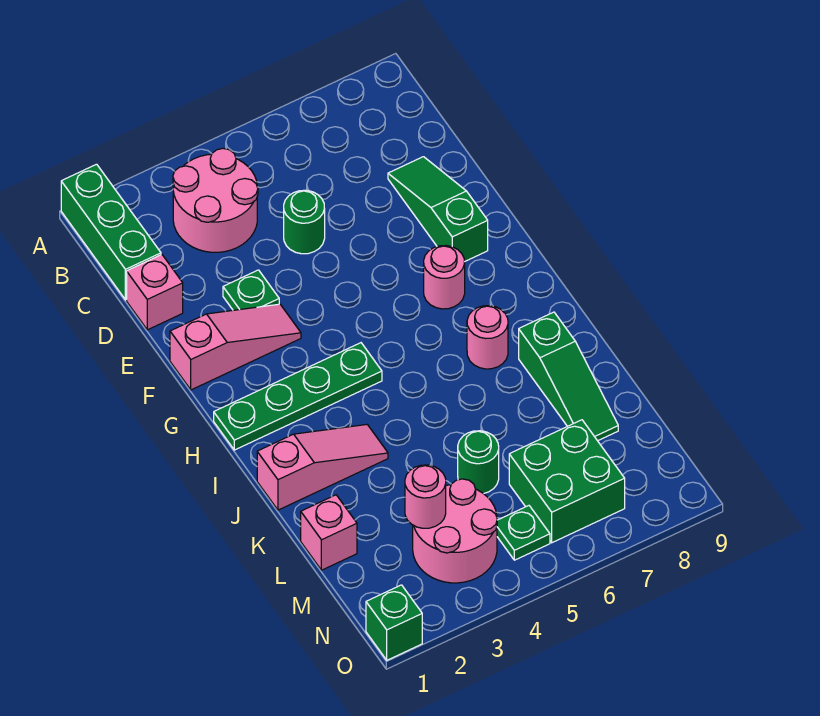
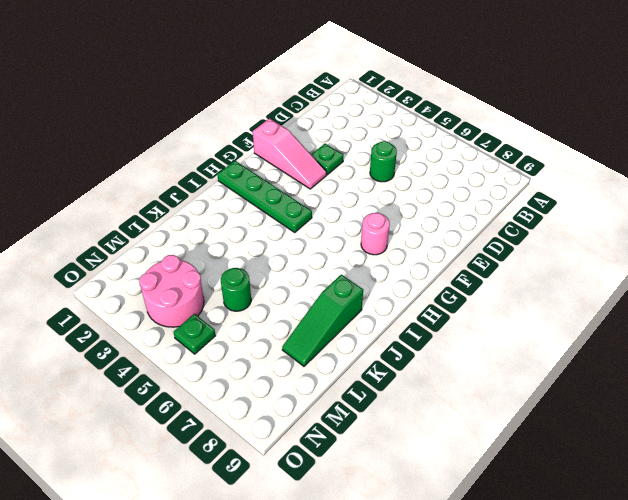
none -> green brick A1:C1 level 1
none -> pink round brick B3:C4 level 1
none -> pink brick D1 level 1

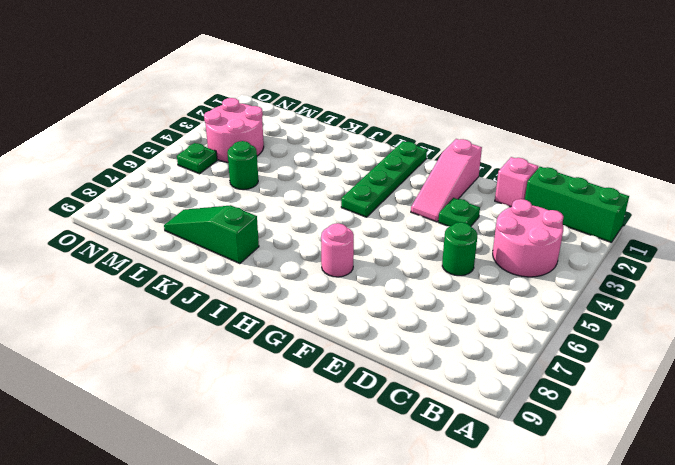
none -> green slope D8:F8 level 1 top F
none -> pink round brick I7 level 1
none -> pink slope J1:J3 level 1 top 1

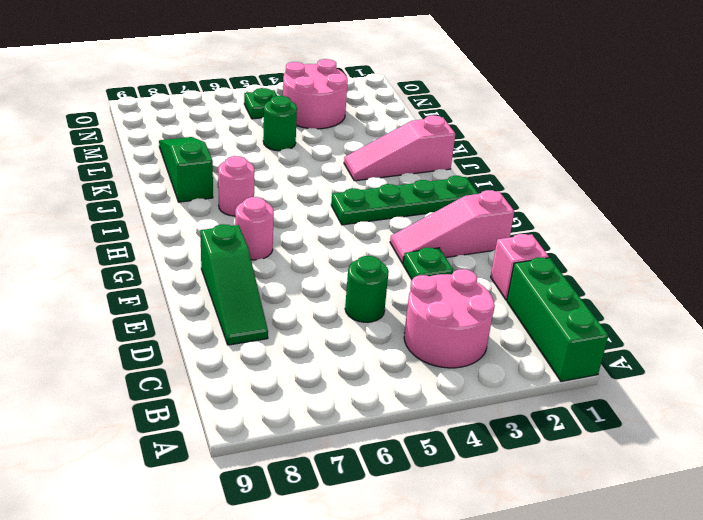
none -> pink brick L1 level 1
none -> green brick M6:N7 level 1
none -> green brick O1 level 1

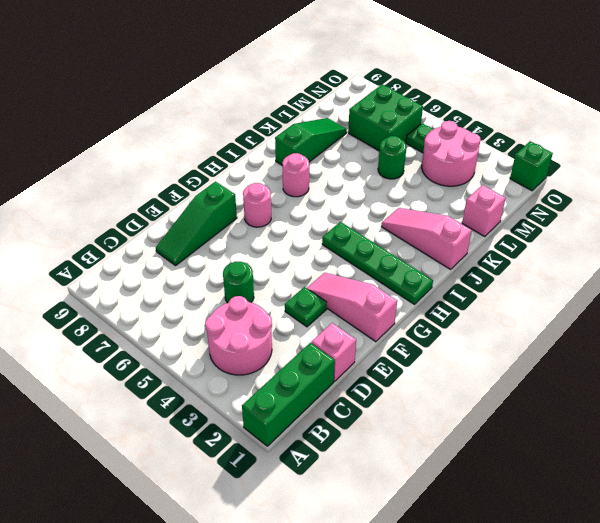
none -> pink round brick M3 level 2

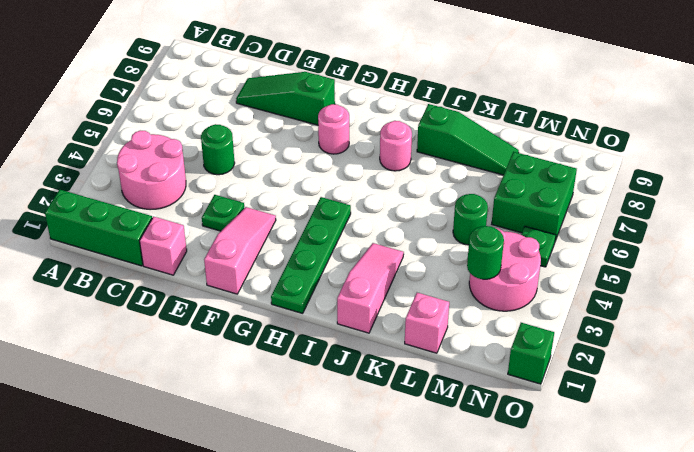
green round brick M3 level 2 -> pink round brick M3 level 2

